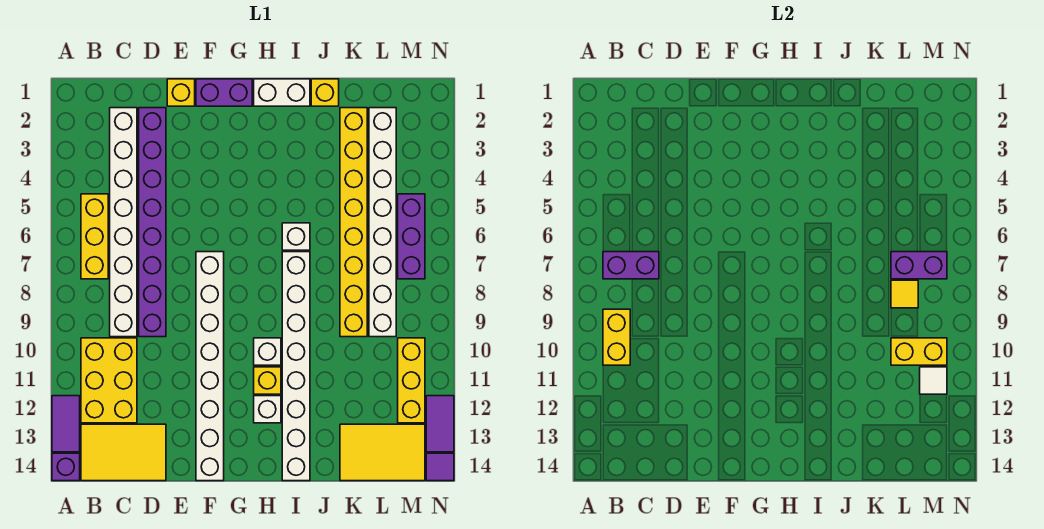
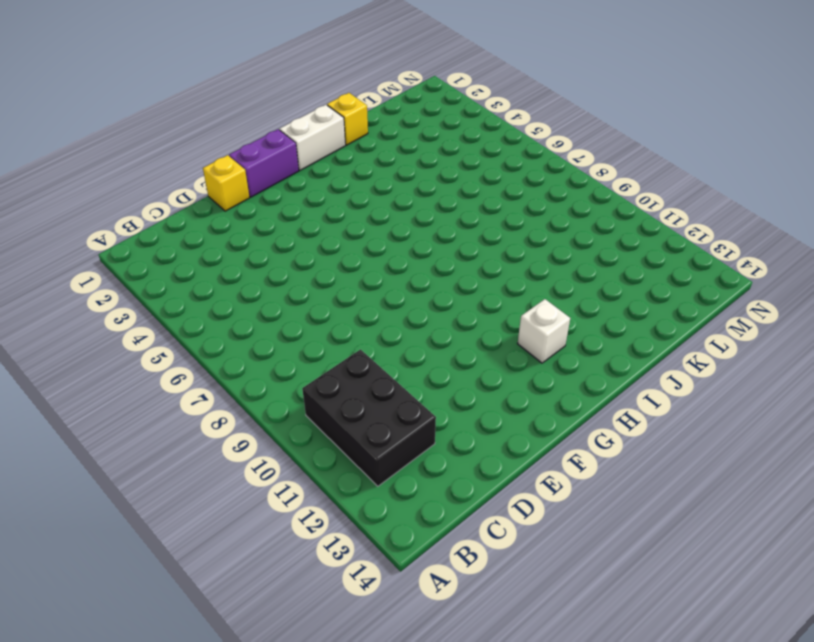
black brick B10:C12 level 1 -> yellow brick B10:C12 level 1
none -> purple tile A12:A13 level 1
none -> purple brick A14 level 1
none -> yellow brick B5:B7 level 1
none -> yellow tile B13:D14 level 1

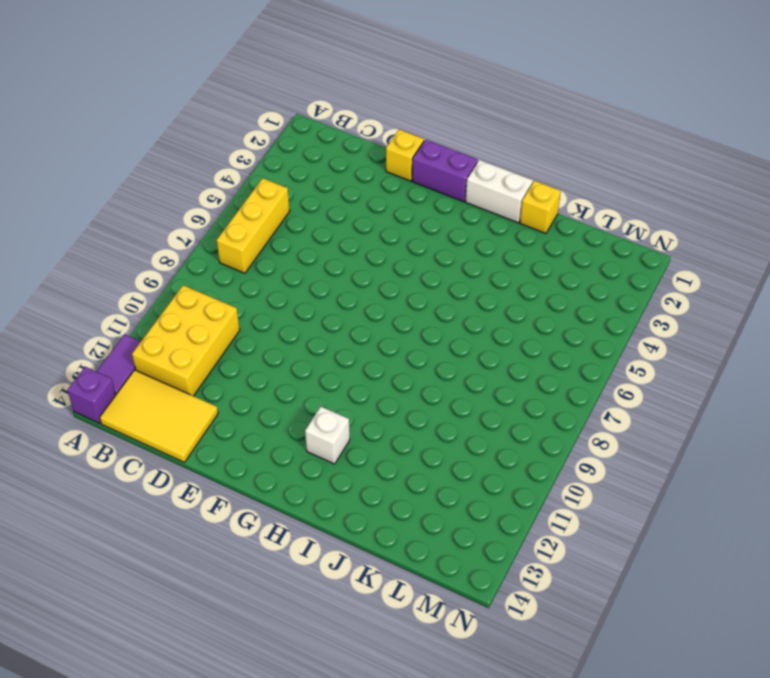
none -> white brick C2:C9 level 1
none -> purple brick D2:D9 level 1
none -> white brick F7:F14 level 1
none -> white brick H10 level 1

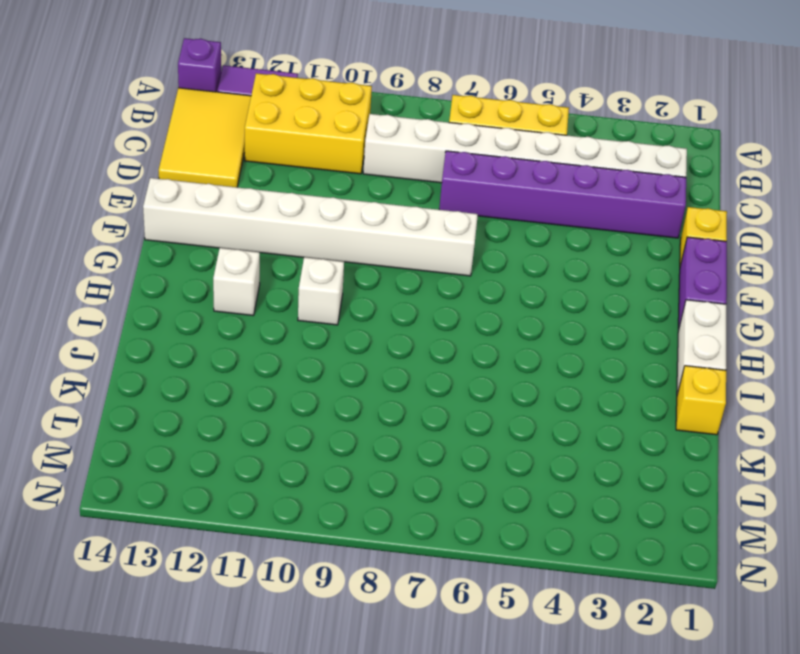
purple brick D2:D7 level 1 -> purple brick D2:D9 level 1
none -> yellow brick H11 level 1
none -> white brick I6 level 1
none -> white brick I7:I14 level 1
none -> yellow brick K2:K9 level 1

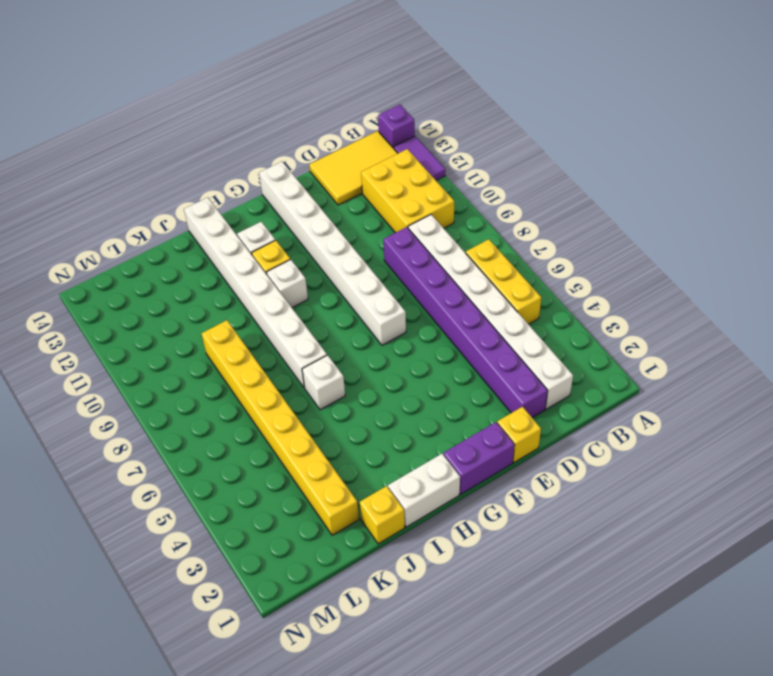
none -> yellow tile K13:M14 level 1
none -> white brick L2:L9 level 1
none -> purple brick M5:M7 level 1
none -> yellow brick M10:M12 level 1

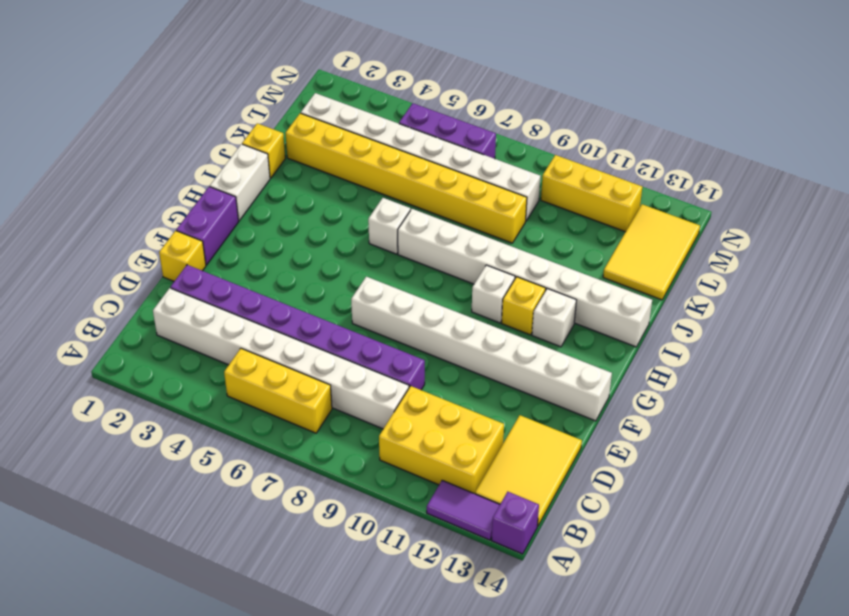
none -> purple tile N12:N13 level 1
none -> purple tile N14 level 1
none -> purple brick B7:C7 level 2
none -> yellow brick B9:B10 level 2

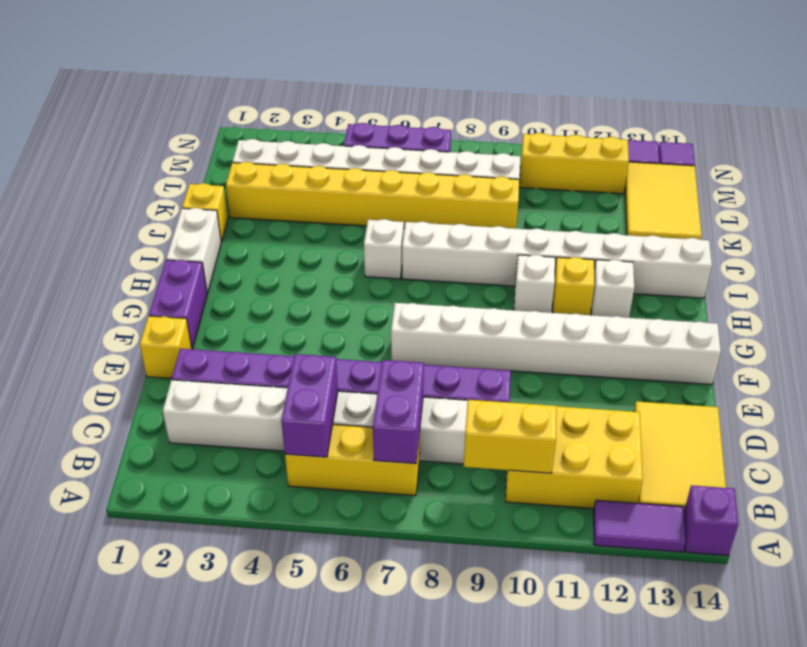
purple brick B5:C5 level 2 -> purple brick L7:M7 level 2
none -> yellow tile L8 level 2
none -> yellow brick L10:M10 level 2
none -> white tile M11 level 2

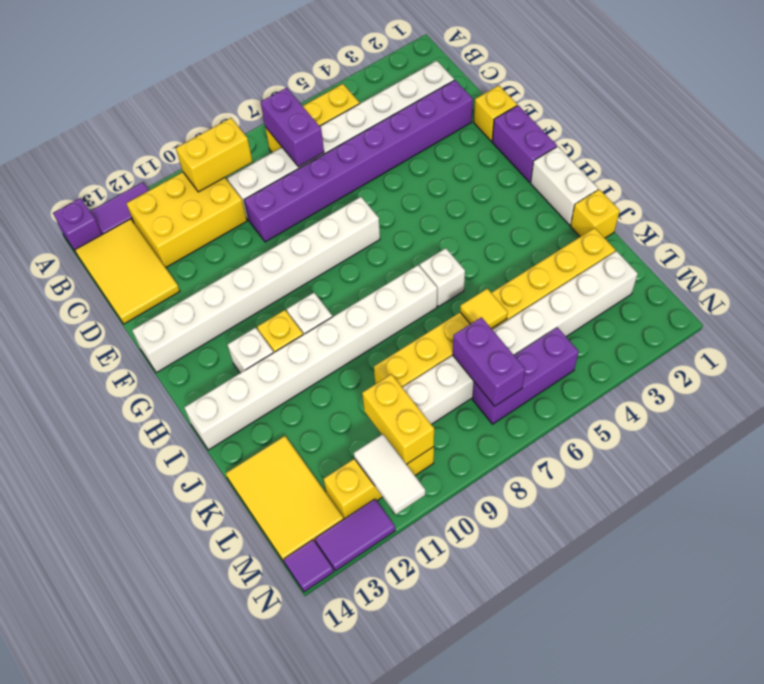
yellow tile K6 level 2 -> yellow tile L8 level 2
white tile M11:N11 level 2 -> white tile M11 level 2

